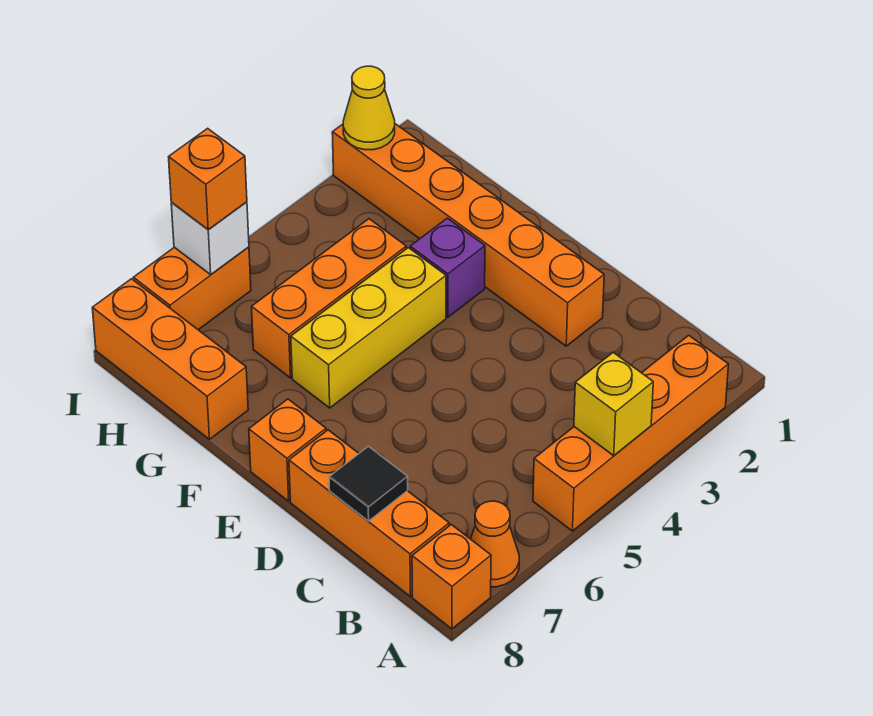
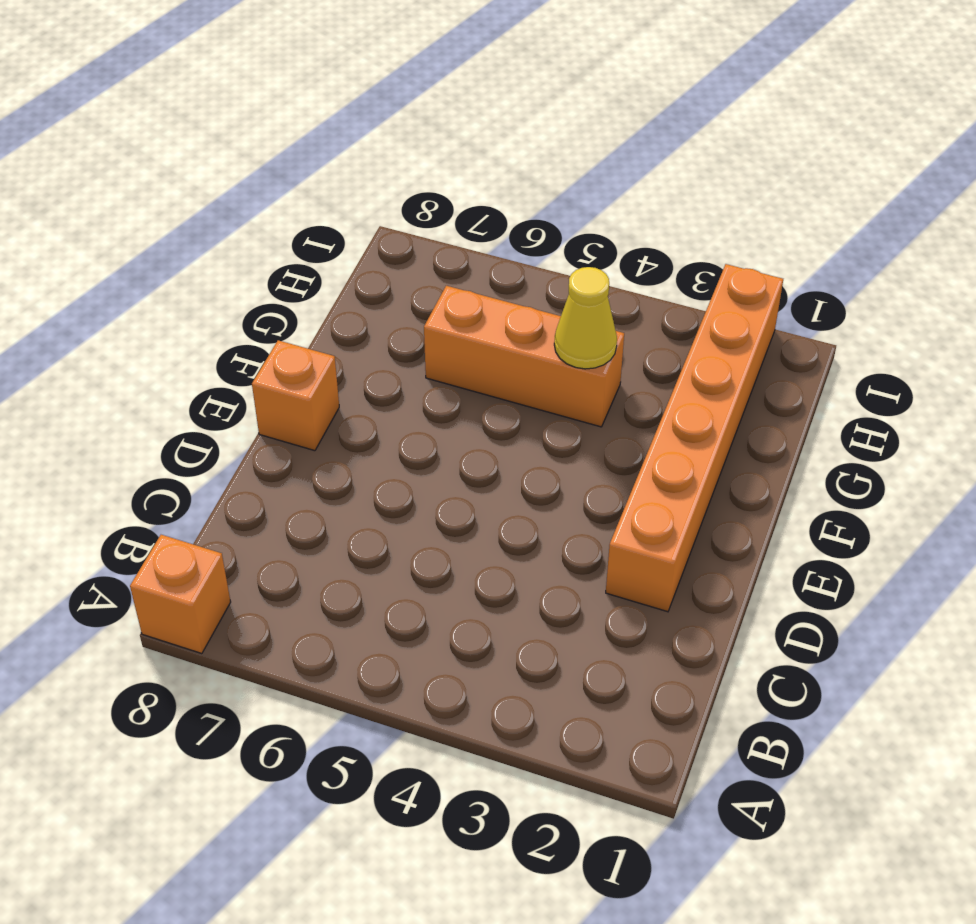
yellow cone G4 level 2 -> yellow cone I2 level 2
none -> orange brick A2:A5 level 1
none -> orange cone A7 level 1
none -> orange brick B8:D8 level 1

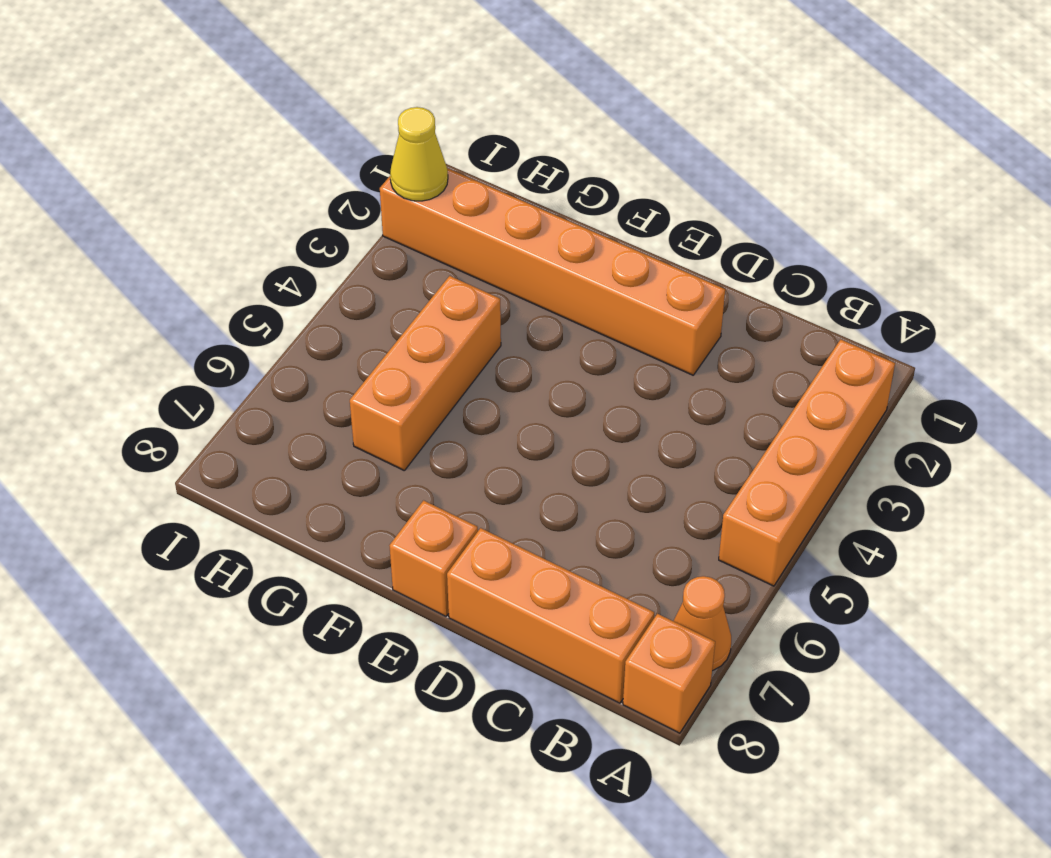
none -> purple brick F3 level 1
none -> yellow brick F4:F6 level 1
none -> orange brick G8:I8 level 1

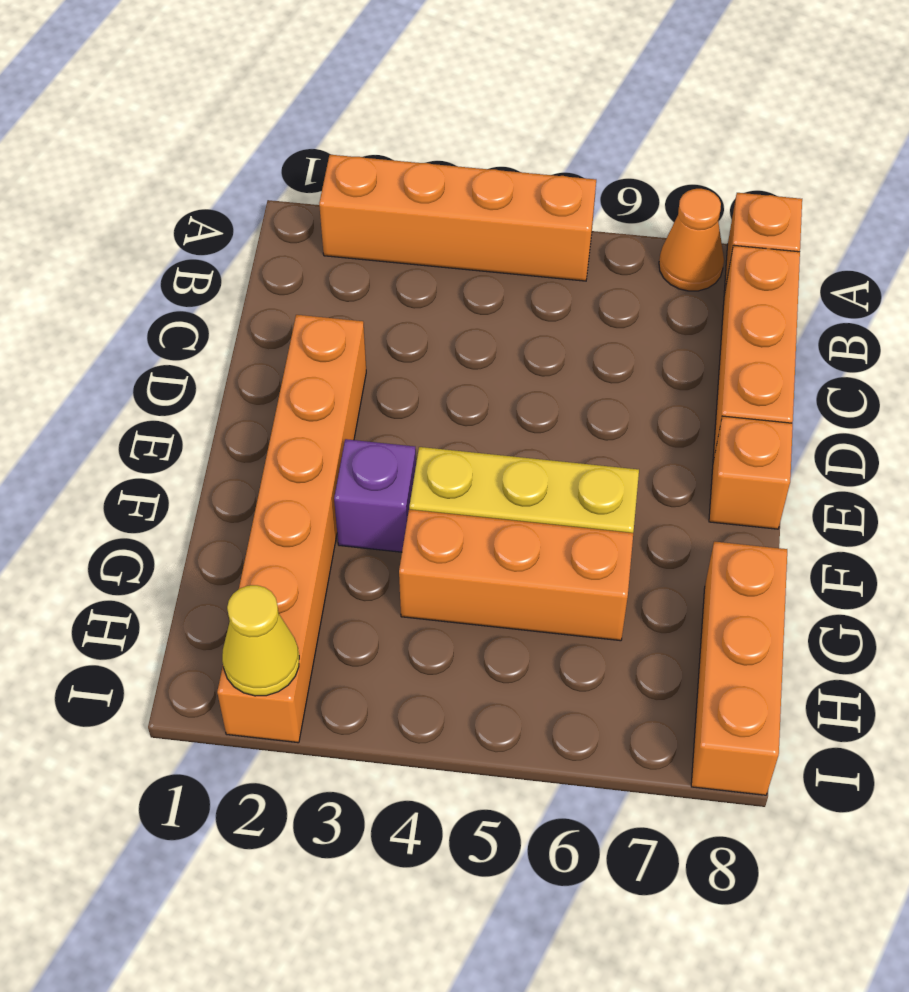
none -> orange brick I6:I7 level 1
none -> yellow brick A4 level 2
none -> black tile C8 level 2

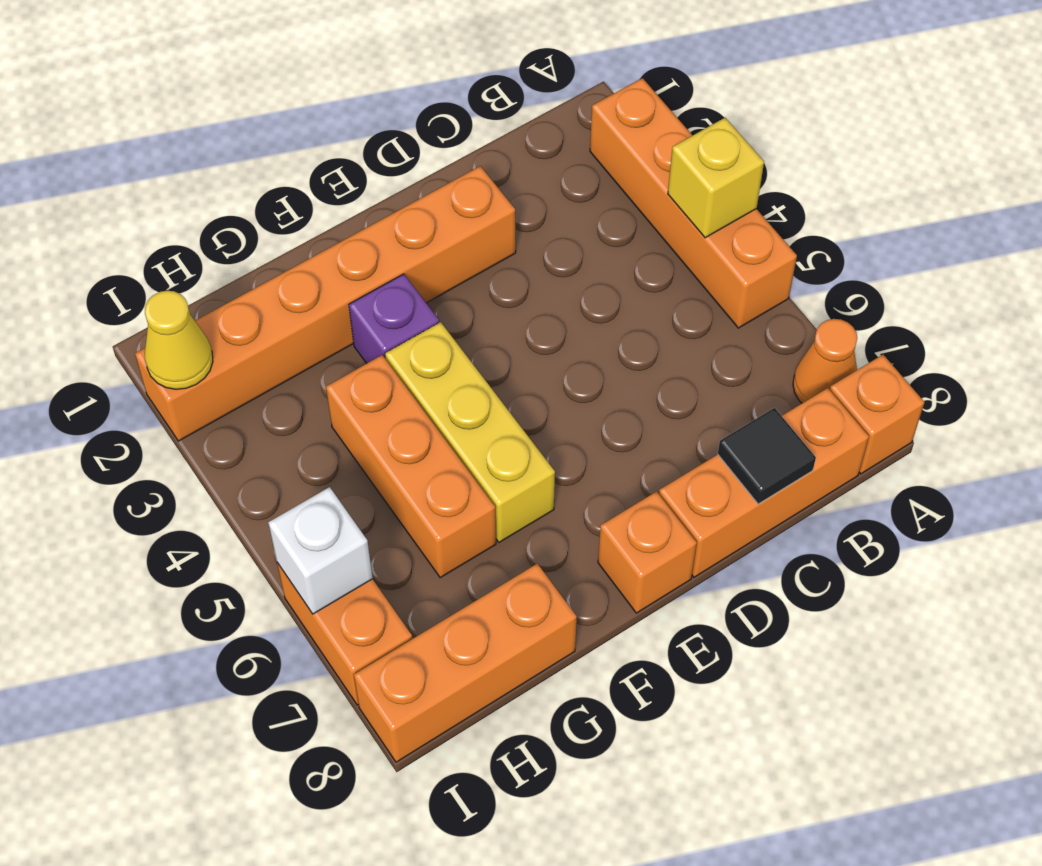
none -> orange brick I6 level 3

